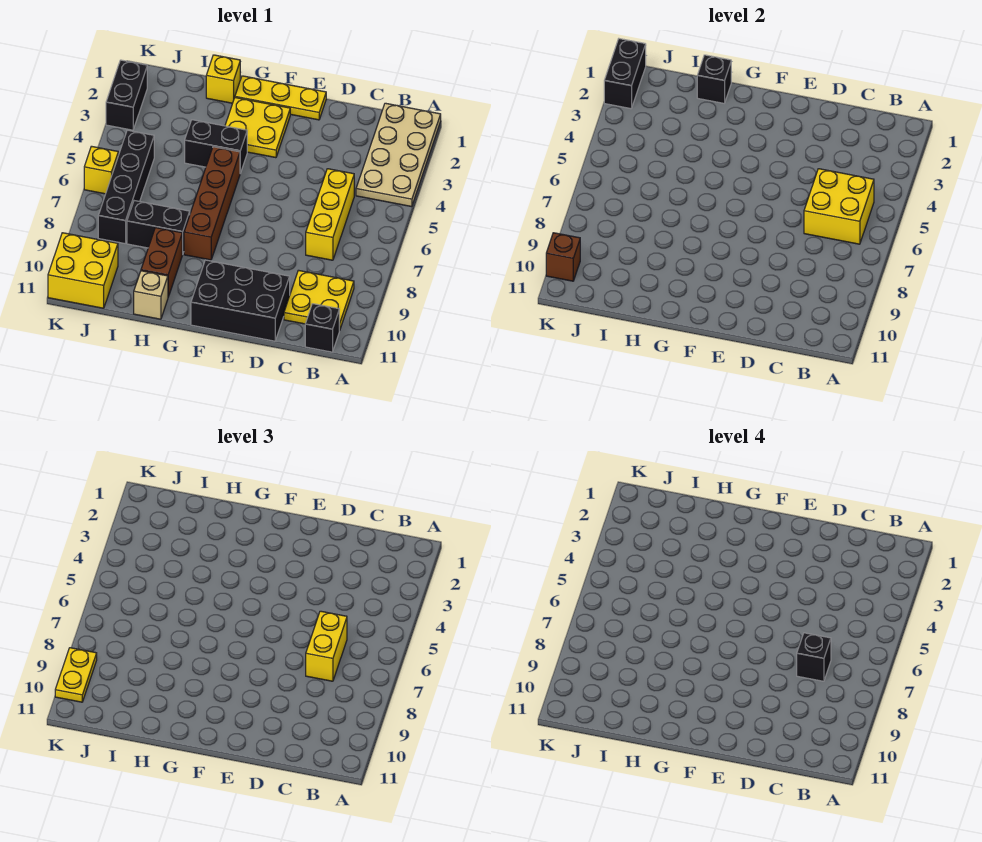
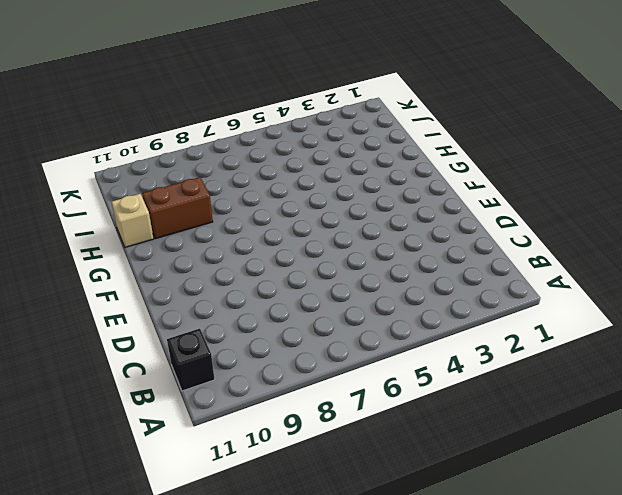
none -> tan plate A1:B4 level 1
none -> yellow plate B9:C10 level 1
none -> yellow brick C5:C7 level 1

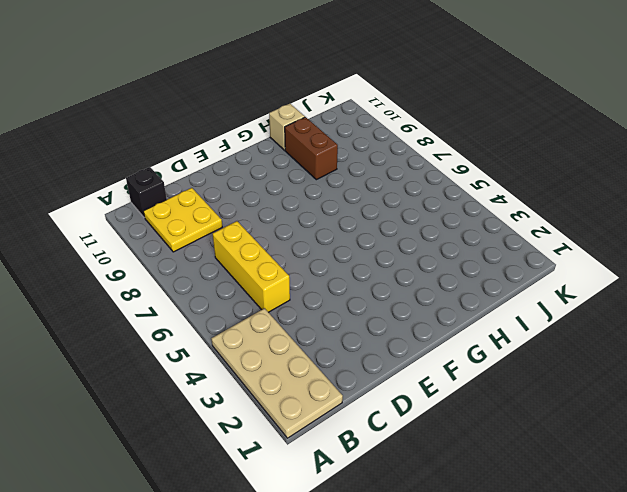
none -> black brick D10:F11 level 1
none -> yellow plate E1:G1 level 1
none -> yellow plate F2:G3 level 1

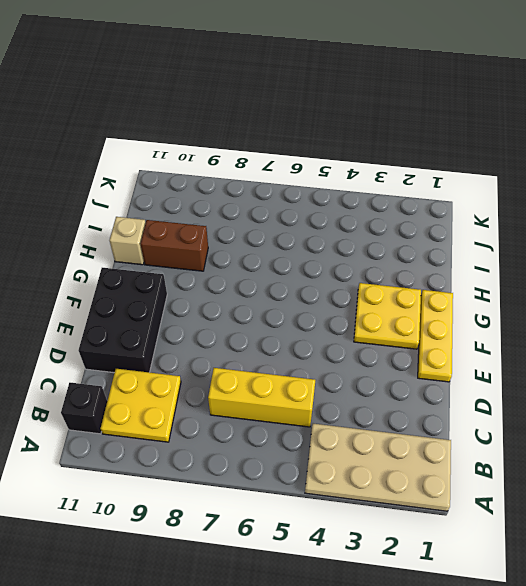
none -> black brick G4:H4 level 1
none -> brown brick G5:G8 level 1
none -> yellow brick H1 level 1

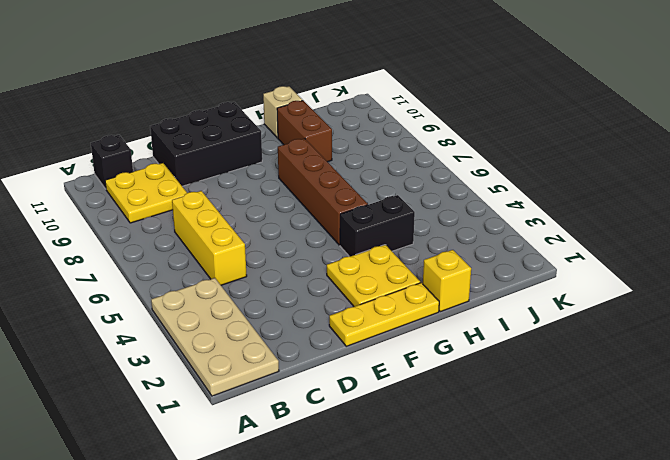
none -> black brick H8:I8 level 1
none -> black brick J5:J8 level 1
none -> yellow brick J10:K11 level 1

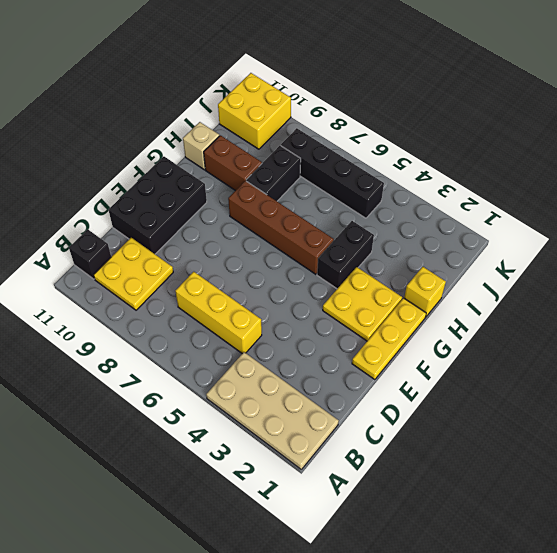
none -> black brick K2:K3 level 1
none -> yellow brick K6 level 1
none -> yellow brick B5:C6 level 2

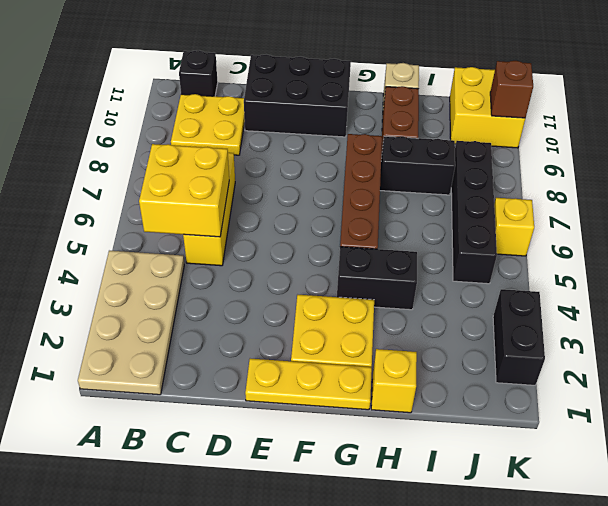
none -> black brick H1 level 2
none -> black brick K1:K2 level 2
none -> yellow brick C6:C7 level 3

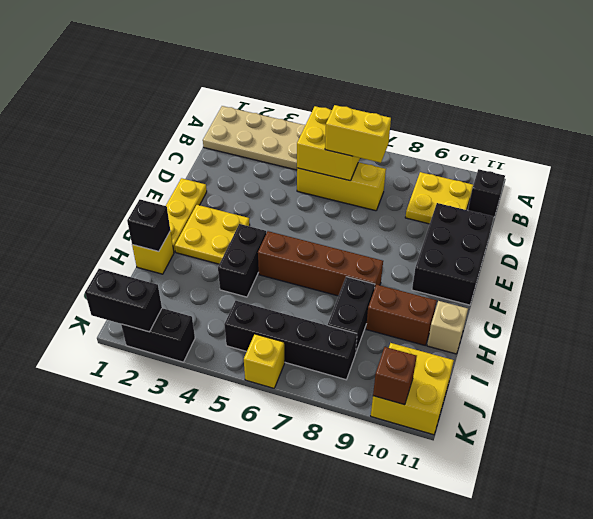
none -> yellow plate K9:K10 level 3
none -> black brick C7 level 4

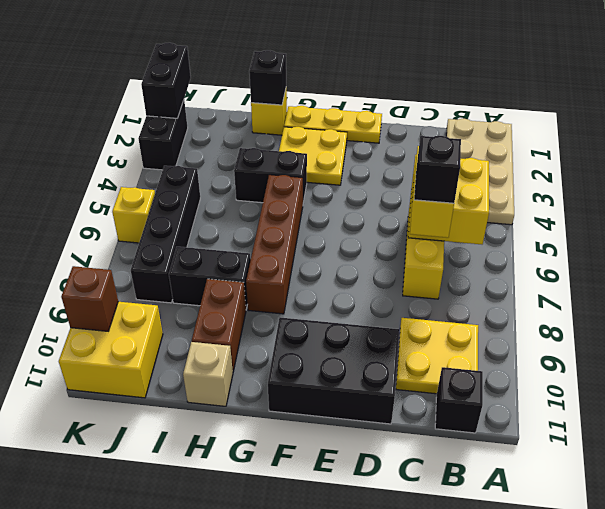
none -> yellow plate K9:K10 level 3

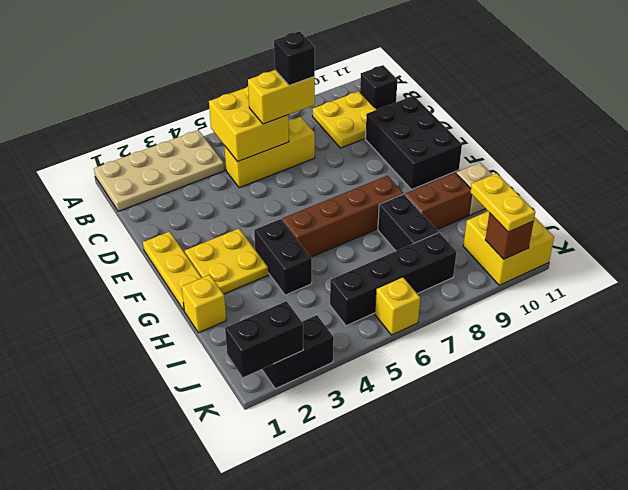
yellow plate J10:K10 level 3 -> yellow plate K9:K10 level 3
none -> black brick H1 level 2

